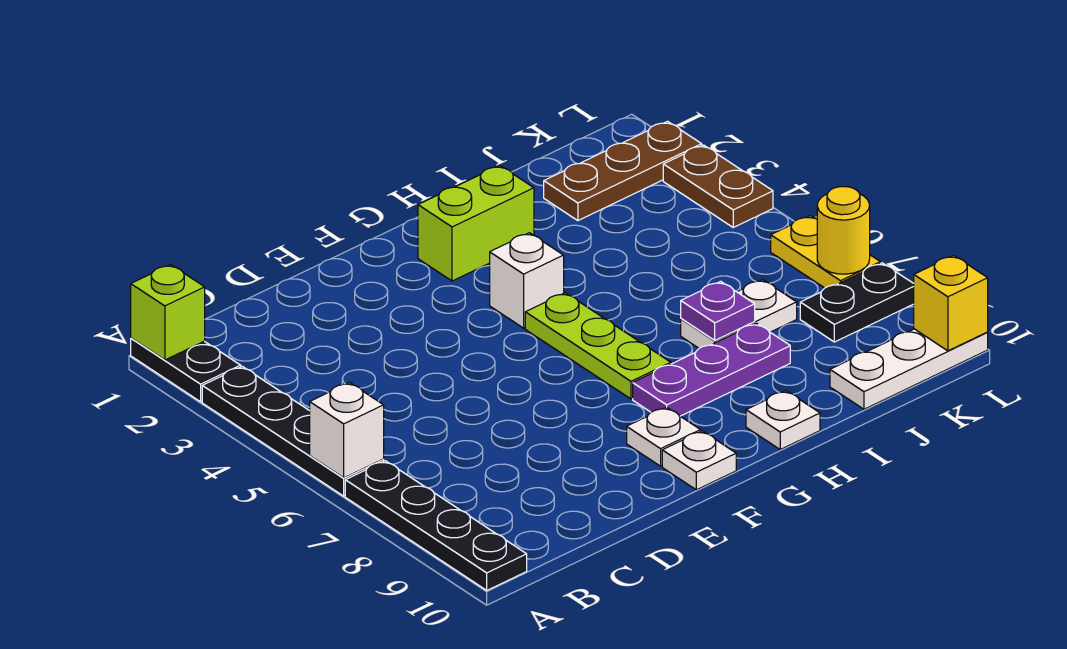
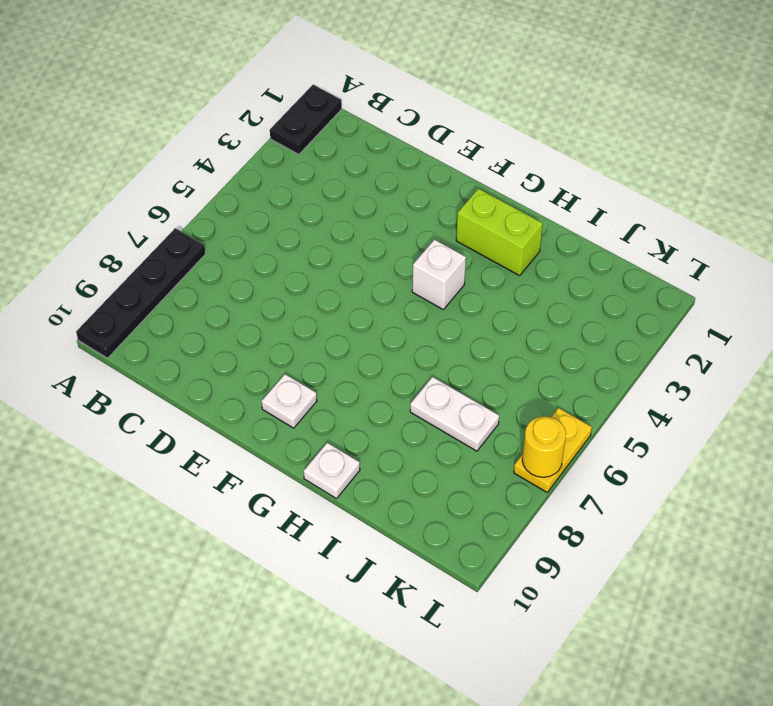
none -> black plate A3:A6 level 1
none -> white plate F10 level 1
none -> lime plate G5:G7 level 1

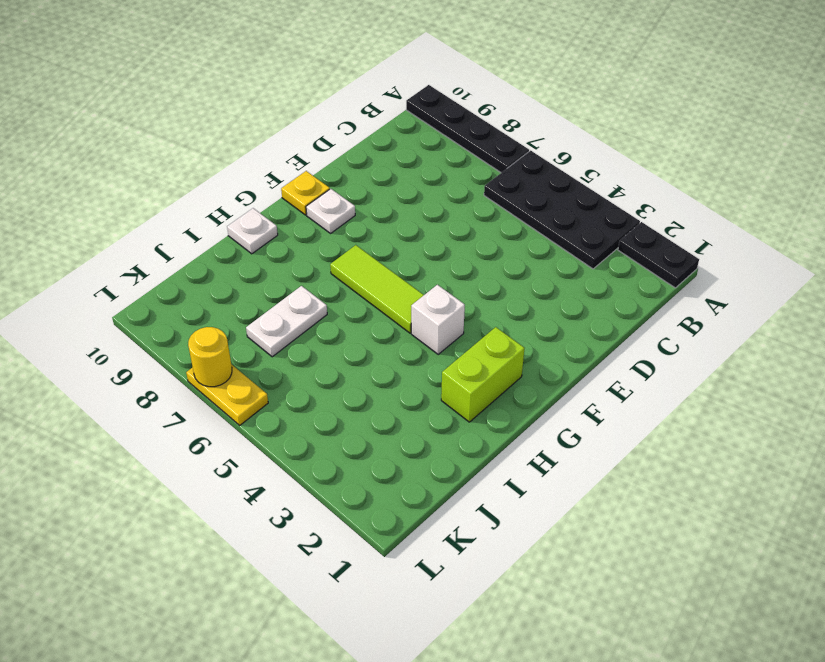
black plate A3:B6 level 1 -> black plate A3:A6 level 1
yellow plate F10 level 1 -> white plate F10 level 1
lime tile G5:G7 level 1 -> lime plate G5:G7 level 1
none -> purple plate G8:I8 level 1
none -> brown plate J2:L2 level 1
none -> white plate J10:L10 level 1

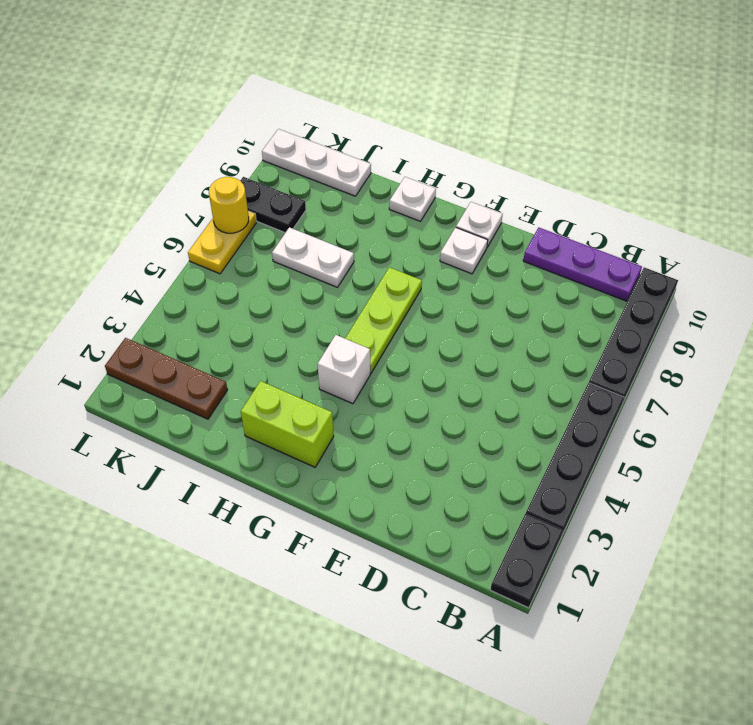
purple plate B10:D10 level 1 -> purple plate G8:I8 level 1
none -> brown plate L3:L4 level 1
none -> lime brick A1 level 2
none -> white brick A6 level 2

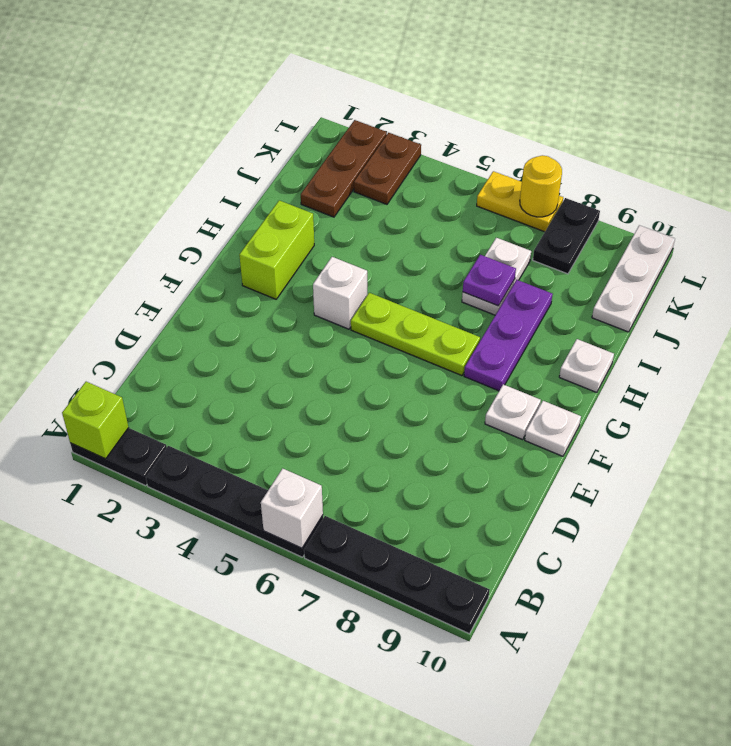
brown plate K3:L3 level 1 -> brown plate L3:L4 level 1
none -> yellow brick L10 level 2

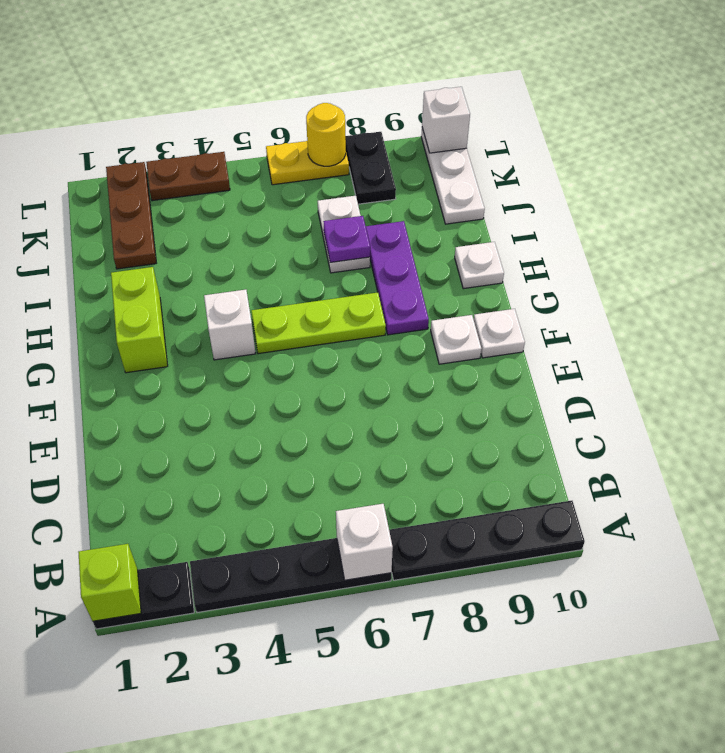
white brick L10 level 2 -> yellow brick L10 level 2

